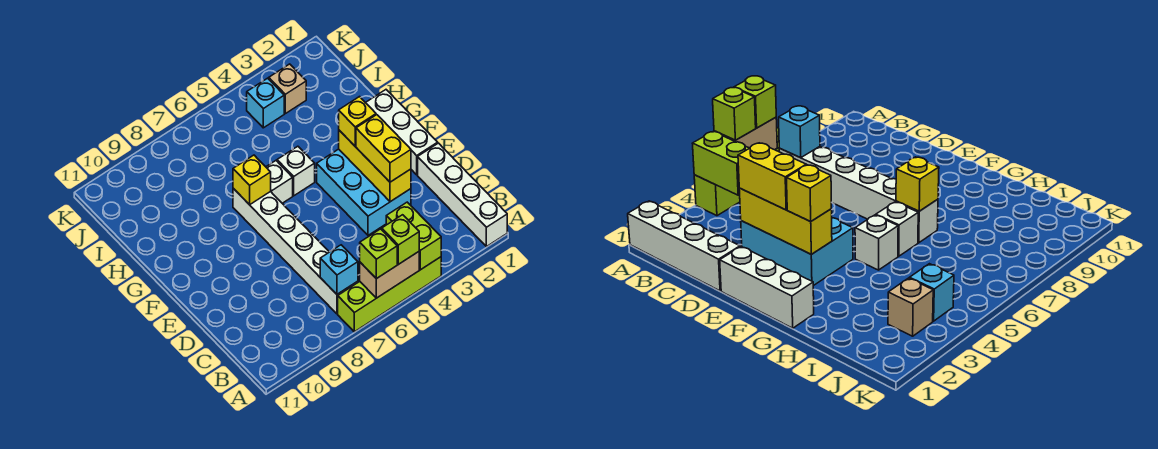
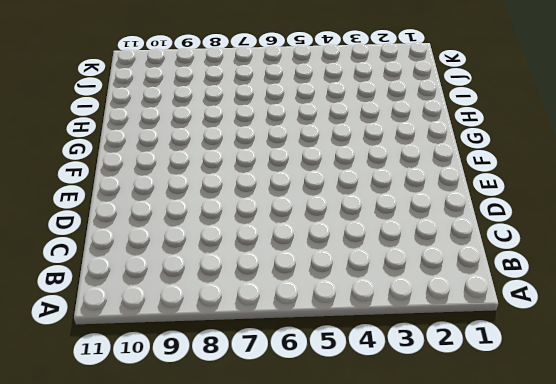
none -> white brick A1:D1 level 1
none -> lime brick A4:A7 level 1
none -> white brick B7:G7 level 1

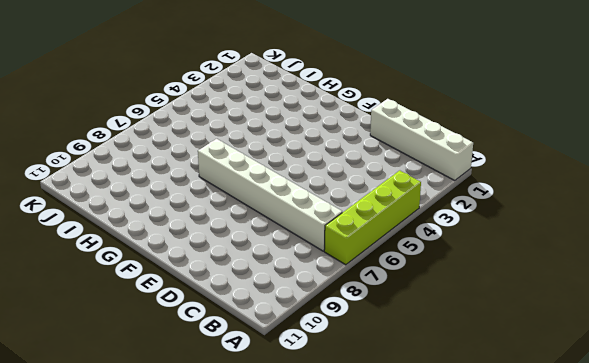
none -> cyan brick D3:F4 level 1
none -> white brick E1:G1 level 1
none -> white brick G5 level 1

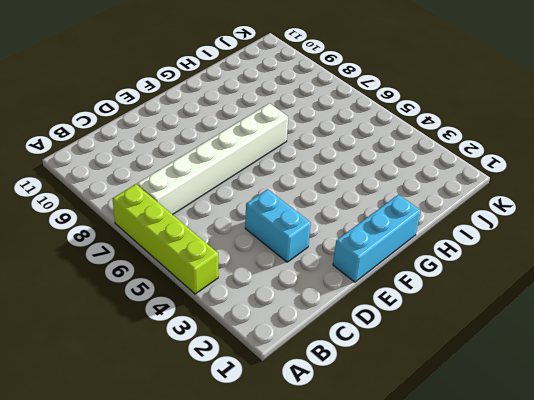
cyan brick D3:D4 level 1 -> cyan brick D3:F4 level 1
cyan brick E1:G1 level 1 -> white brick E1:G1 level 1
none -> white brick A1:D1 level 1
none -> white brick G5 level 1
none -> white brick G6 level 1

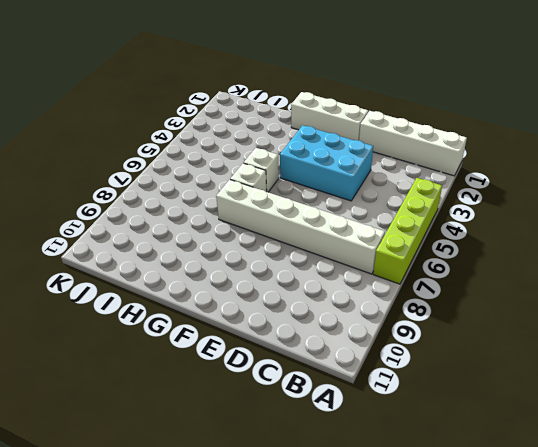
none -> tan brick J3 level 1
none -> cyan brick J4 level 1
none -> lime brick A4:B4 level 2

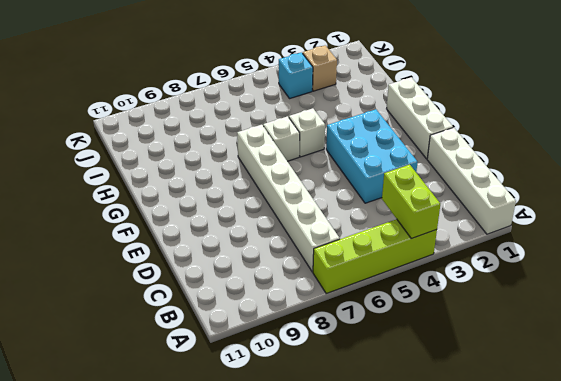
none -> tan brick A5:A6 level 2
none -> cyan brick B7 level 2
none -> yellow brick D3:F3 level 2

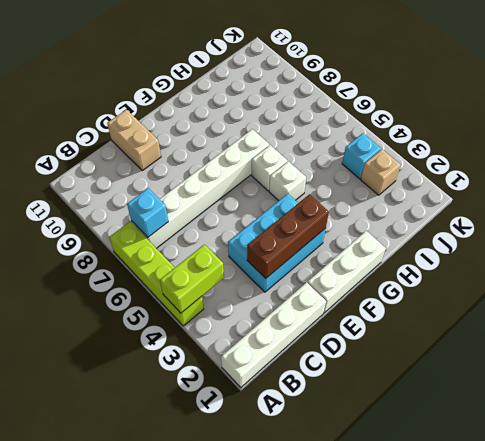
brown brick D3:F3 level 2 -> yellow brick D3:F3 level 2
tan brick D10:D11 level 1 -> tan brick A5:A6 level 2
none -> yellow brick G7 level 2
none -> lime brick A5 level 3
none -> lime brick A6 level 3

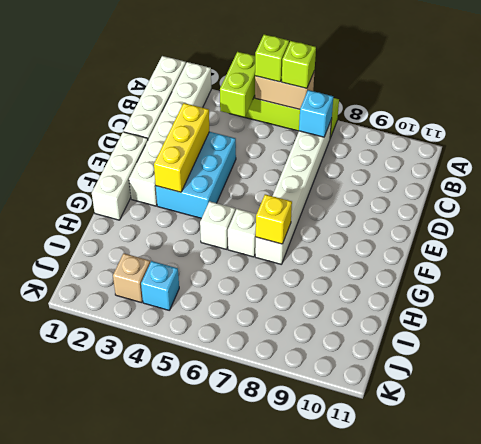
white brick A2:F2 level 1 -> none
none -> yellow brick D3:E3 level 3
none -> yellow brick F3 level 3

